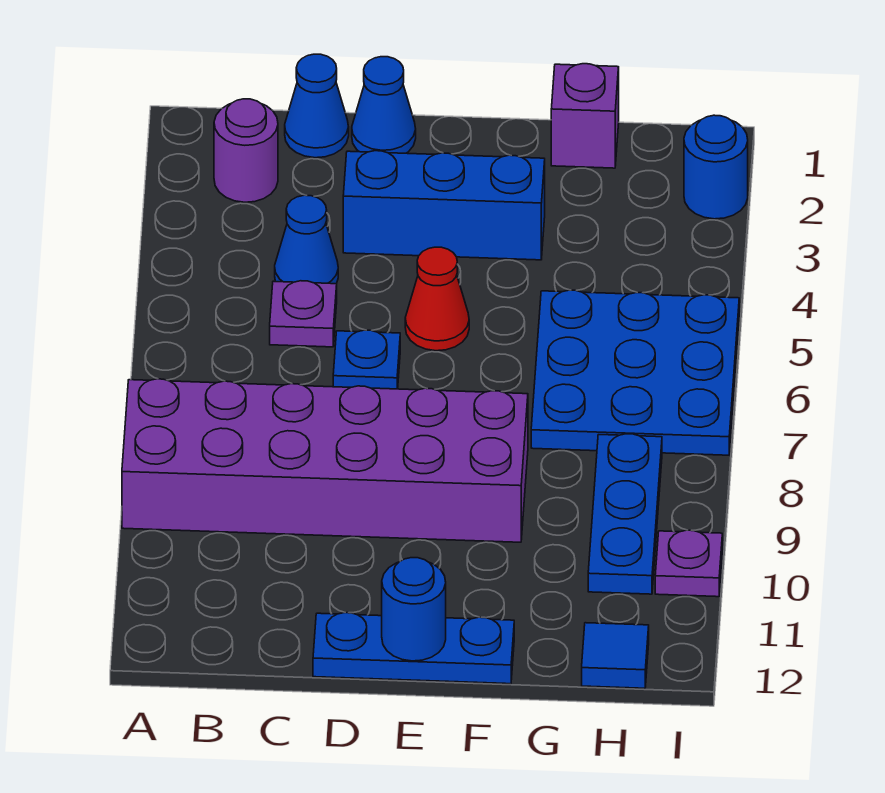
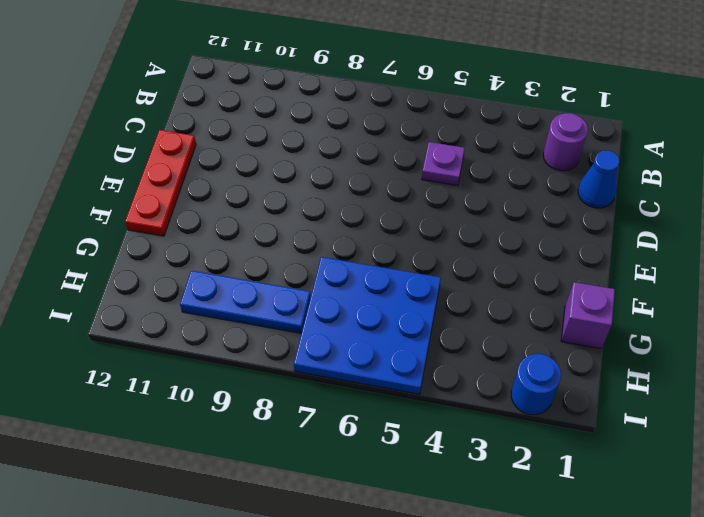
red plate D12:F12 level 1 -> blue plate D12:F12 level 1
none -> purple brick A8:F9 level 1
none -> blue cone C4 level 1
none -> blue cone D1 level 1

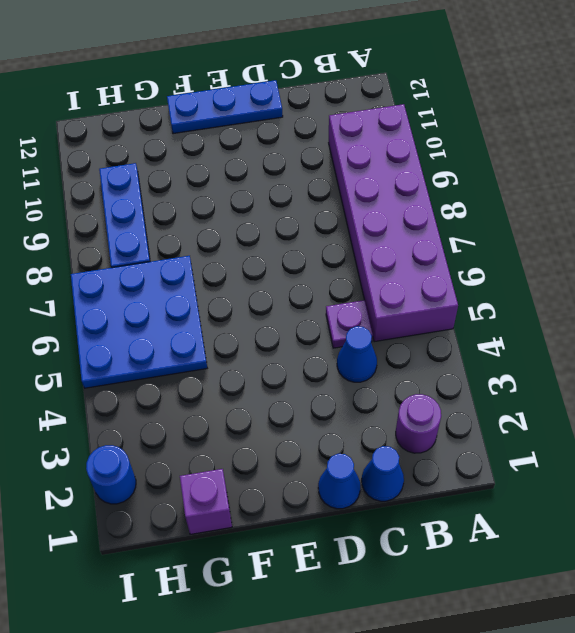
purple brick A5:B10 level 1 -> purple brick A8:F9 level 1
none -> blue brick D3:F3 level 1
none -> blue plate D6 level 1
none -> red cone E5 level 1

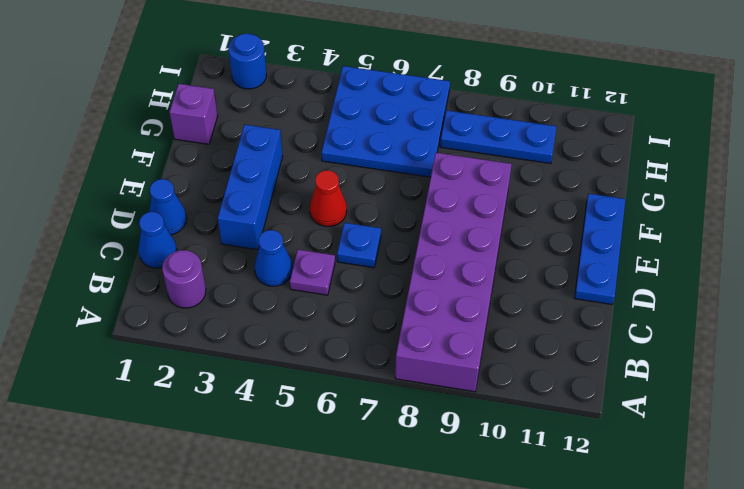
none -> blue tile H12 level 1
none -> purple plate I10 level 1
none -> blue round brick E12 level 2

